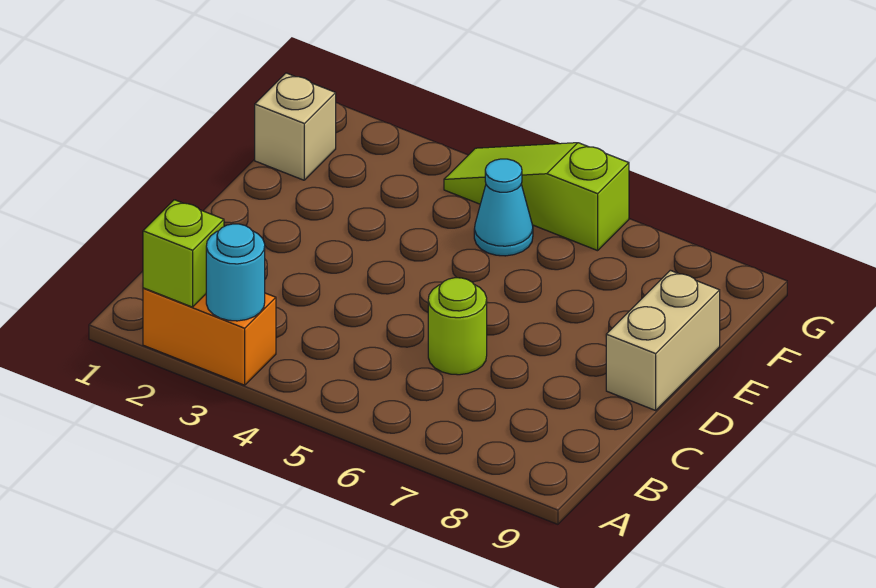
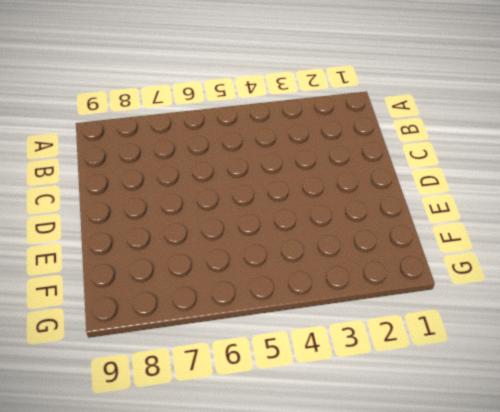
none -> orange brick A2:A3 level 1
none -> lime round brick C6 level 1

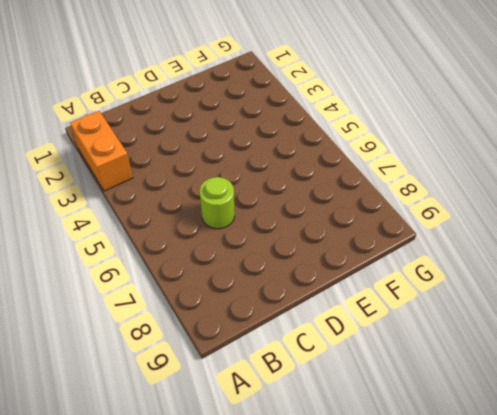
none -> tan brick D9:E9 level 1
none -> tan brick F1 level 1

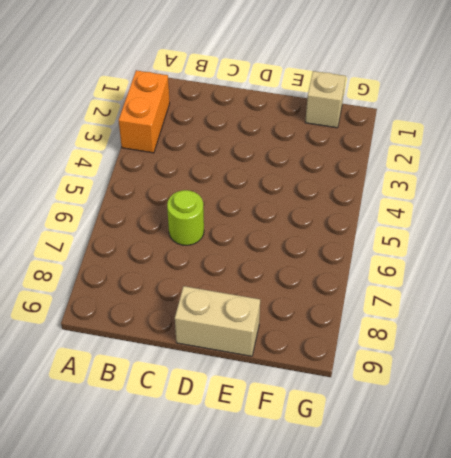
none -> cyan cone F5 level 1
none -> lime slope G4:G6 level 1 top 6

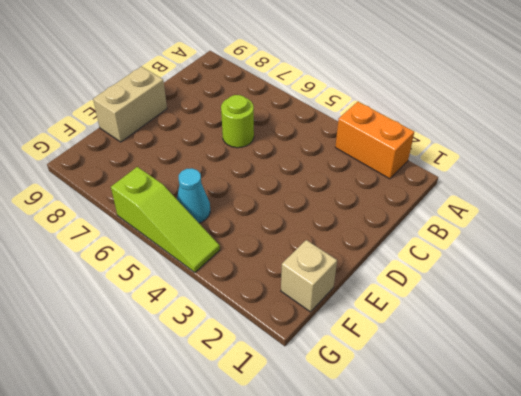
none -> lime brick A2 level 2
none -> cyan round brick A3 level 2

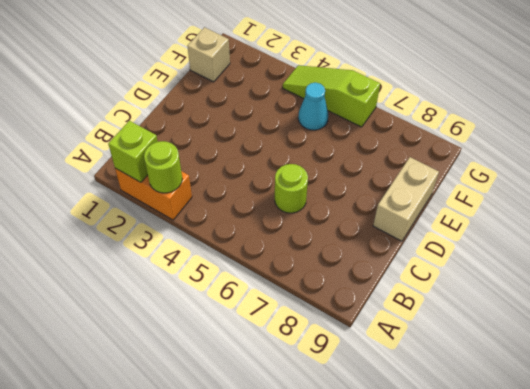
lime round brick A3 level 2 -> cyan round brick A3 level 2

